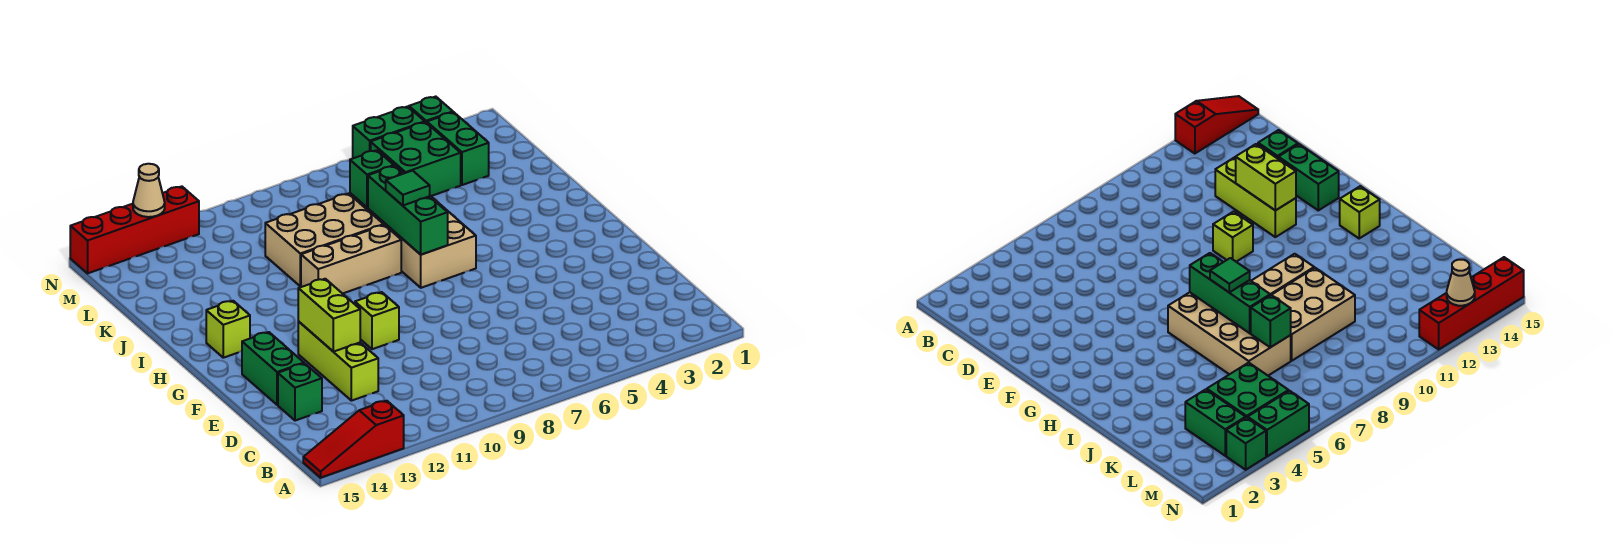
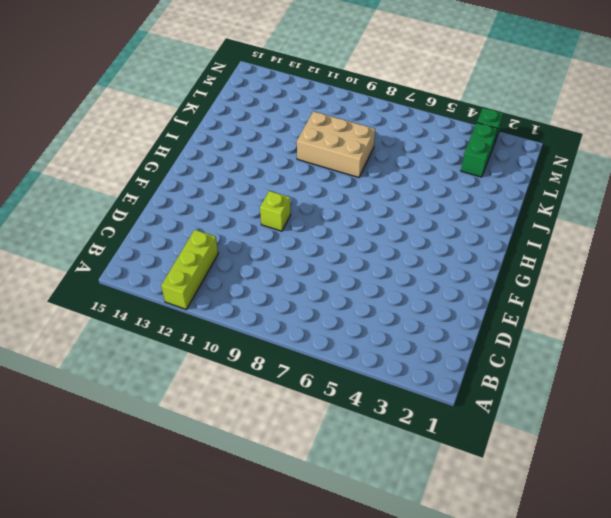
lime brick A12:C12 level 1 -> lime brick D12:F12 level 1
none -> red slope A13:A15 level 1 top 13
none -> green brick D14 level 1
none -> green brick E14:F14 level 1

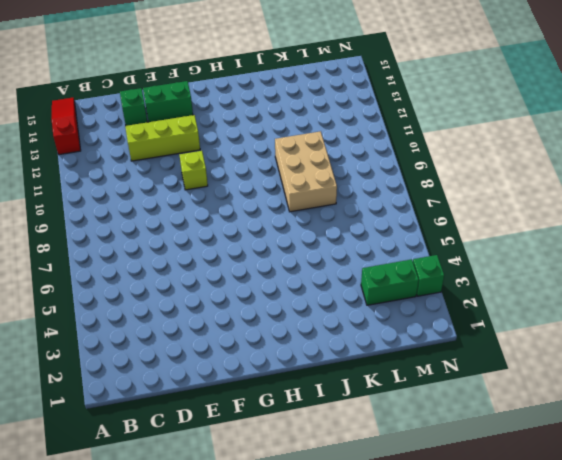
none -> tan brick H6:K7 level 1
none -> lime brick H14 level 1
none -> tan brick I8:I10 level 1

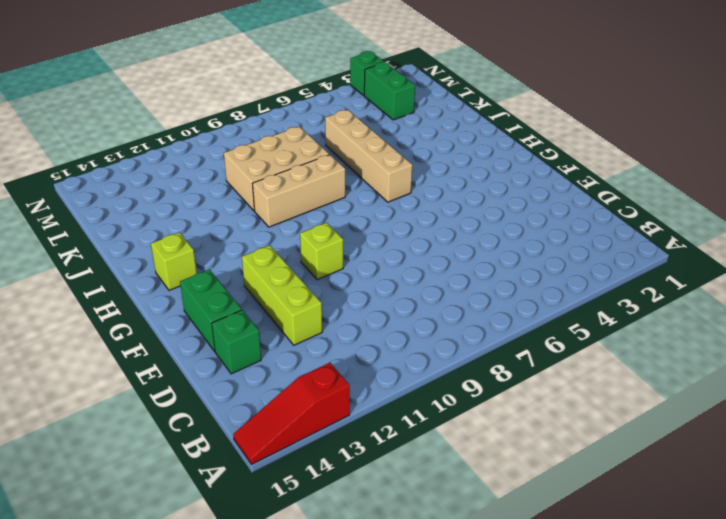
tan brick H6:K6 level 1 -> tan brick H6:K7 level 1
none -> green brick L4:M5 level 1
none -> green brick N4:N5 level 1
none -> red brick N12:N15 level 1

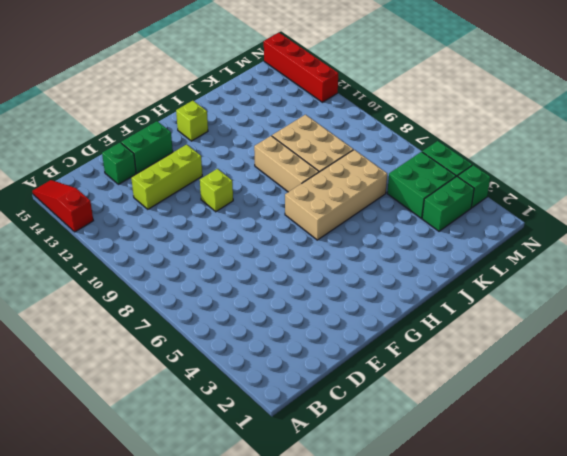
none -> lime brick E12:F12 level 2
none -> green brick H7:J7 level 2
none -> green brick K7 level 2

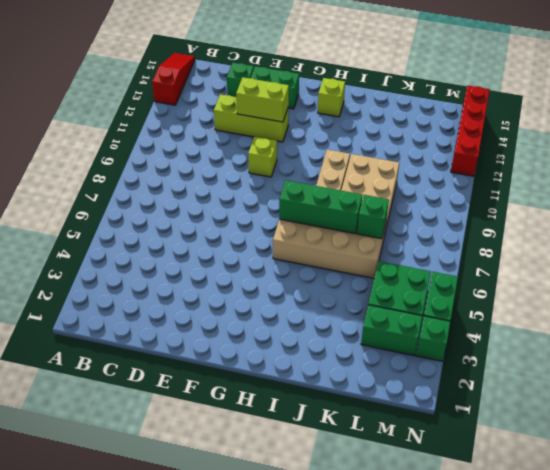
none -> tan cone N13 level 2
none -> green tile I7 level 3

